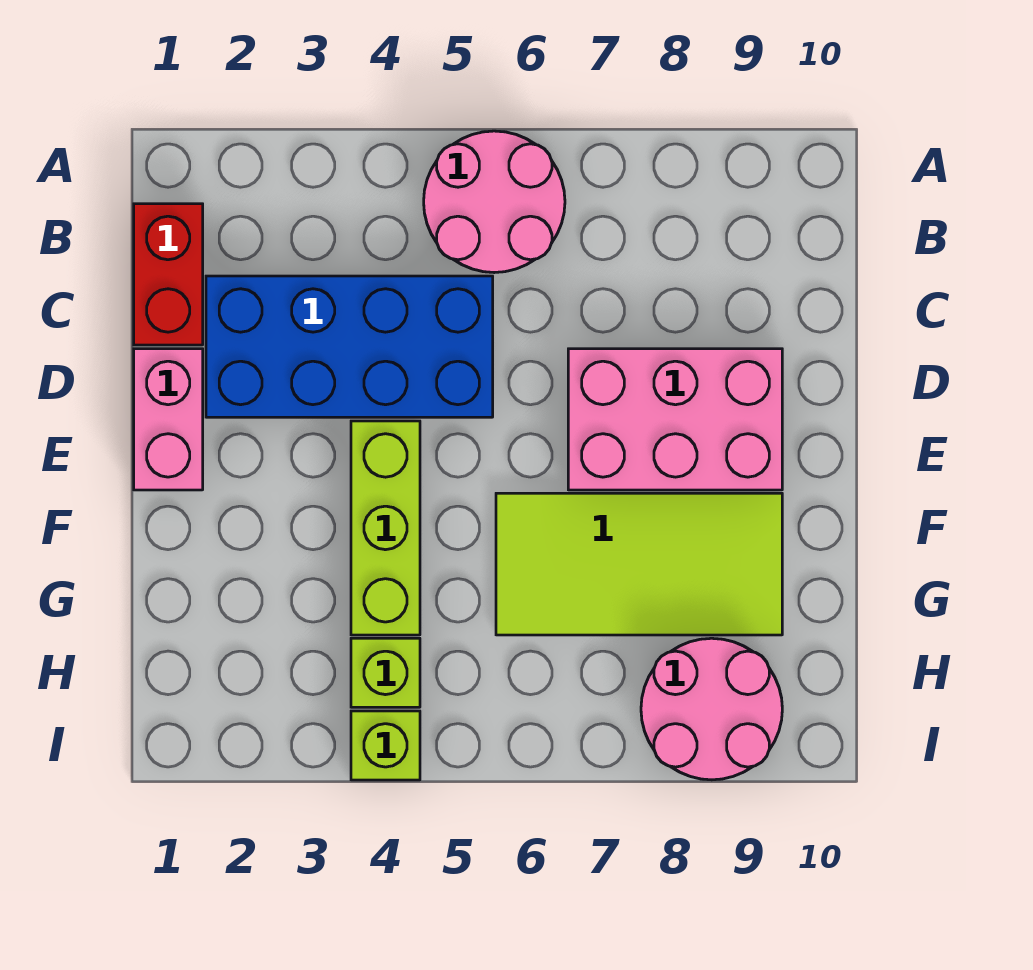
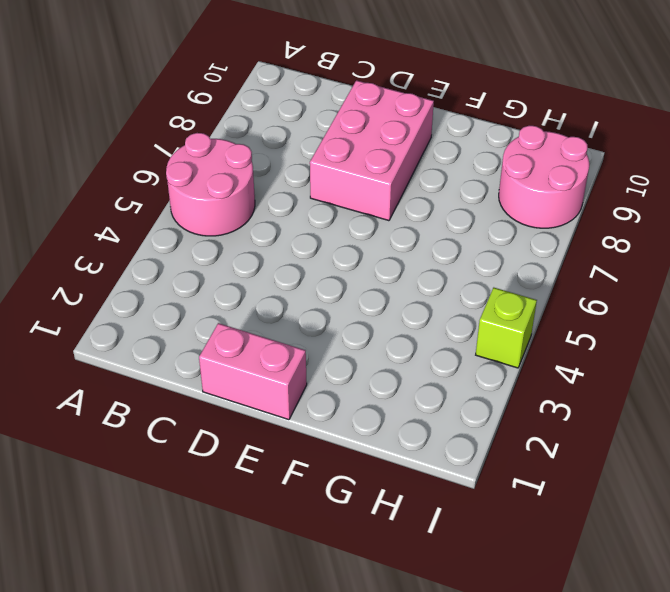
none -> red brick B1:C1 level 1
none -> blue brick C2:D5 level 1

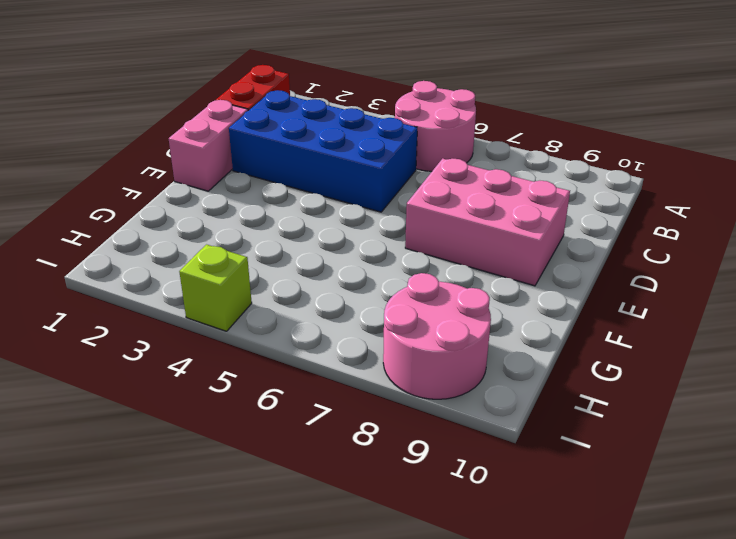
none -> lime brick E4:G4 level 1
none -> lime tile F6:G9 level 1

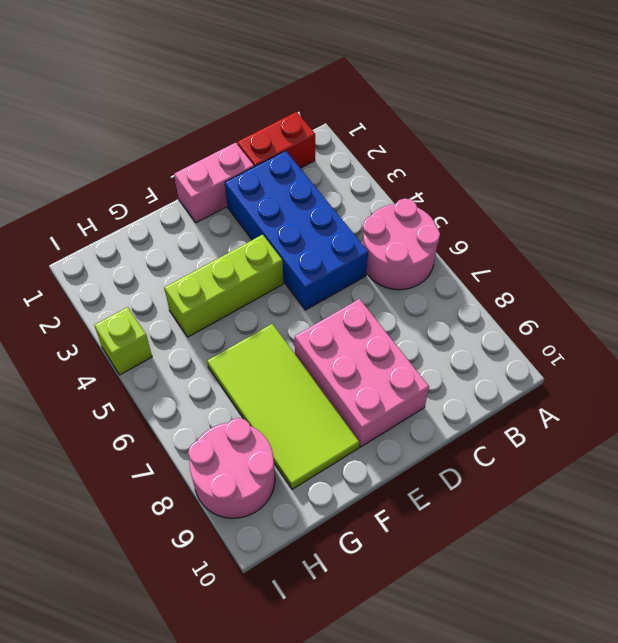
none -> lime brick H4 level 1

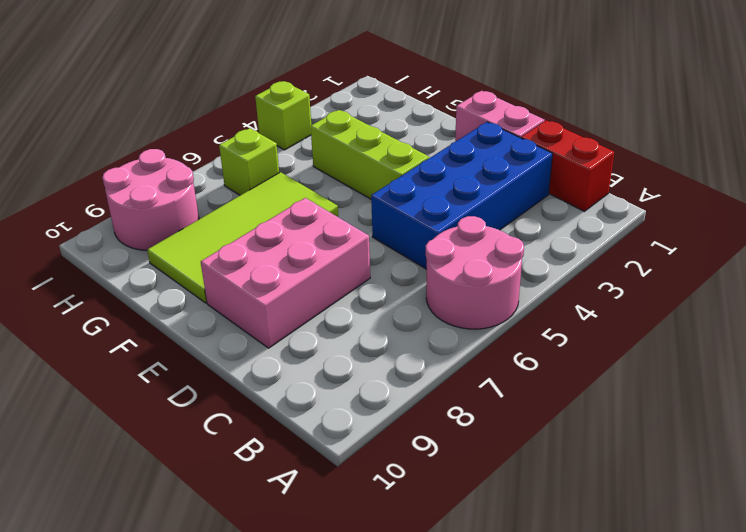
lime brick H6 level 1 -> lime brick H4 level 1

